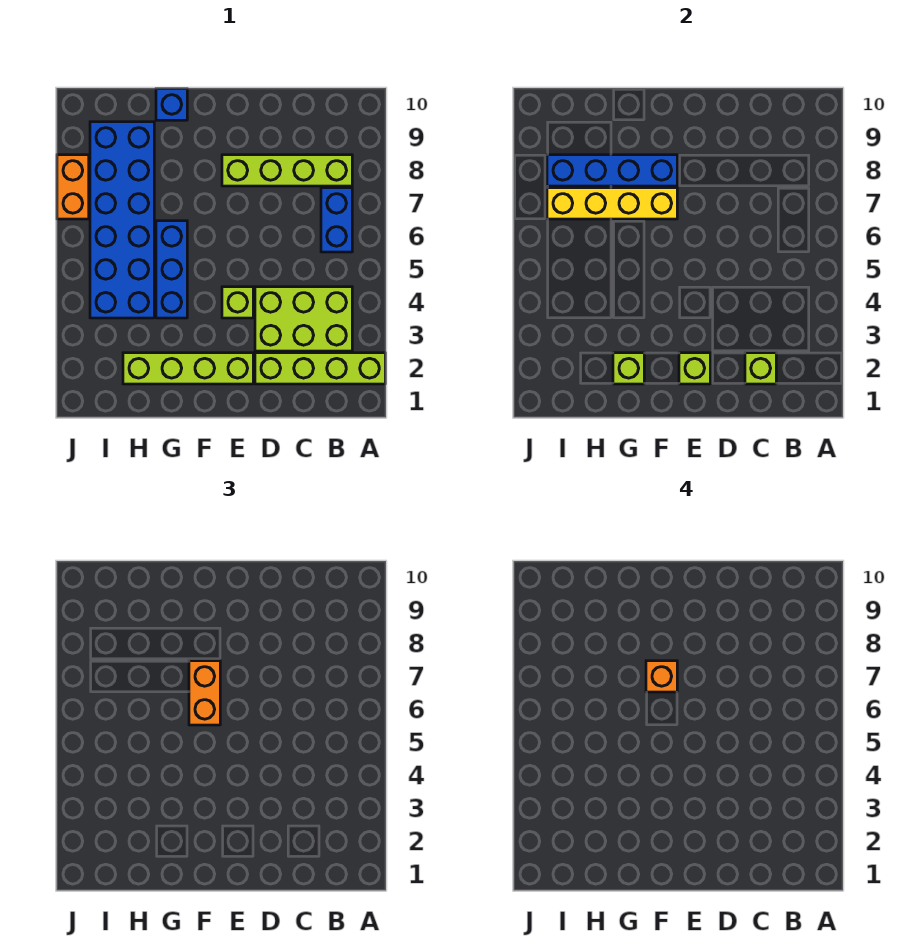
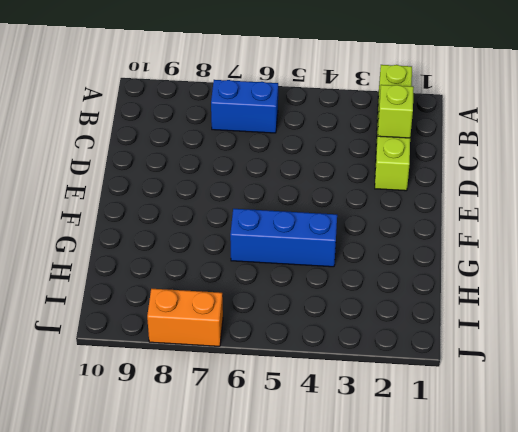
none -> lime brick B3:D4 level 1
none -> lime brick B8:E8 level 1
none -> lime brick E2:H2 level 1

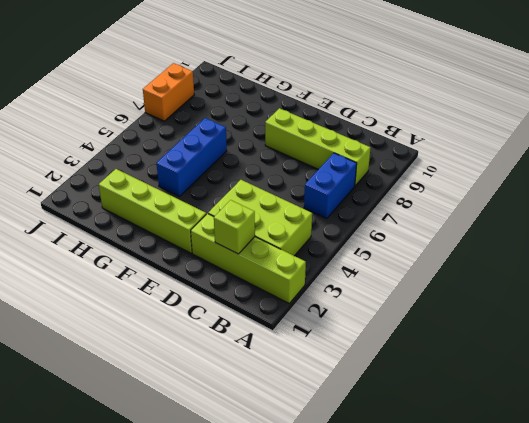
none -> lime brick E4 level 1
none -> blue brick G10 level 1
none -> blue brick H4:I9 level 1

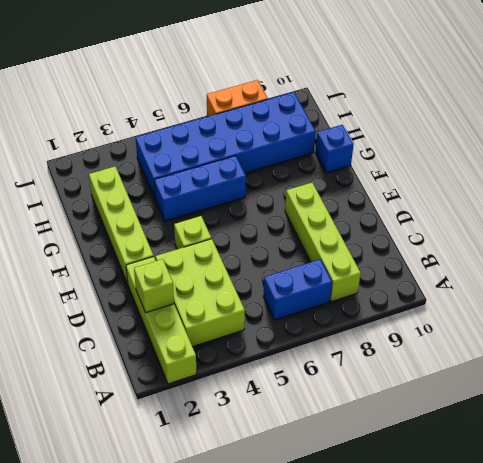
none -> lime brick E2 level 2
none -> yellow brick F7:I7 level 2
none -> blue brick F8:I8 level 2

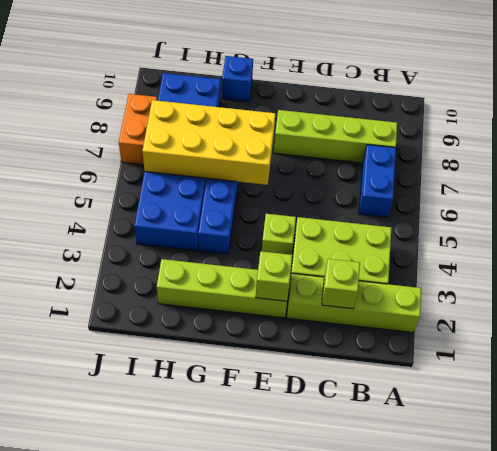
yellow brick F6:I7 level 2 -> yellow brick F7:I7 level 2
none -> blue brick F8:I8 level 2
none -> lime brick G2 level 2
none -> orange brick F6:F7 level 3

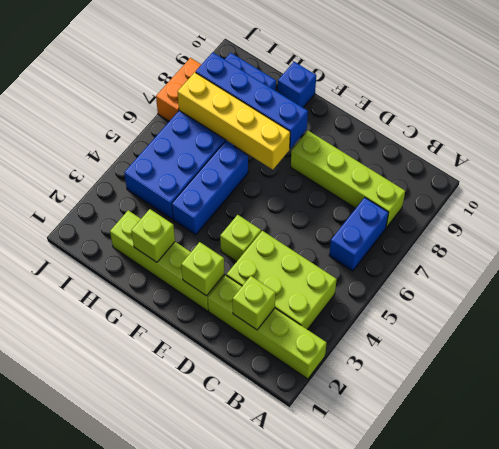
none -> orange brick F6:F7 level 3
none -> orange brick F7 level 4

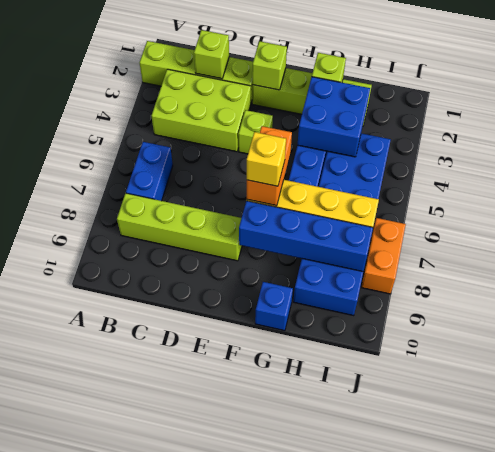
yellow brick F7 level 4 -> orange brick F7 level 4
blue brick G3:H4 level 2 -> none

